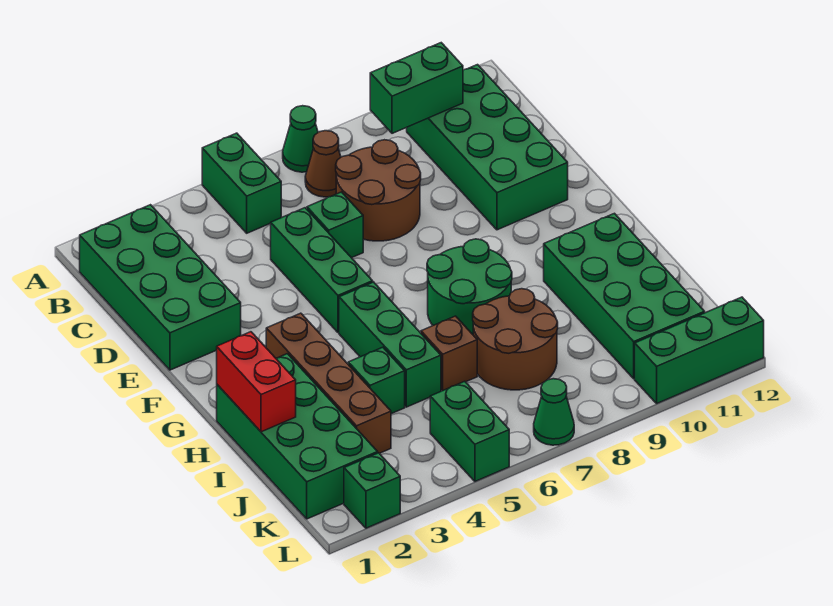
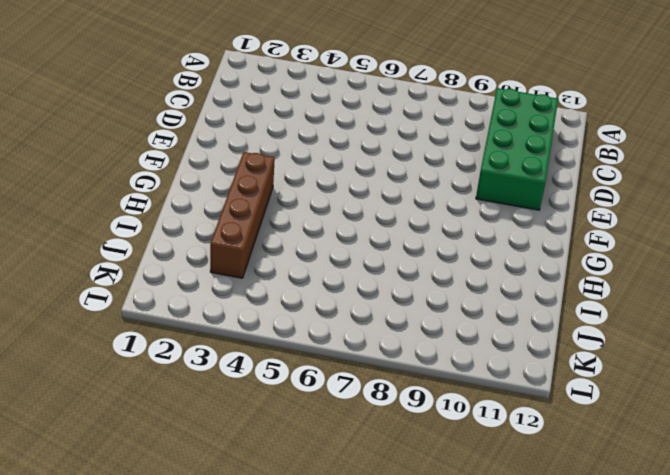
none -> green brick A5:B5 level 1
none -> green cone A7 level 1
none -> green brick B1:E2 level 1

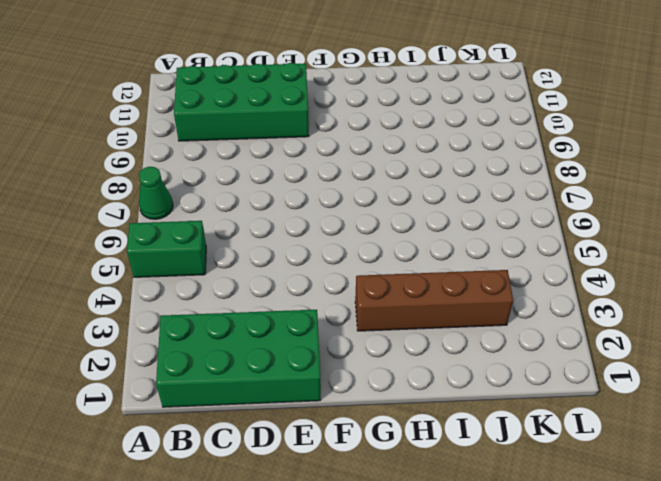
none -> brown cone B7 level 1
none -> brown round brick C7:D8 level 1
none -> green brick D5:F5 level 1

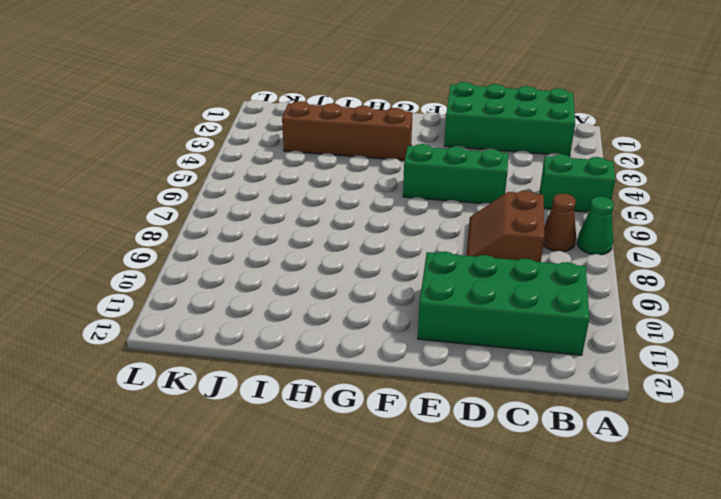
brown slope C7:D8 level 1 top C -> brown round brick C7:D8 level 1
none -> green brick D6 level 1
none -> green brick G5:I5 level 1
none -> green round brick G7:H8 level 1

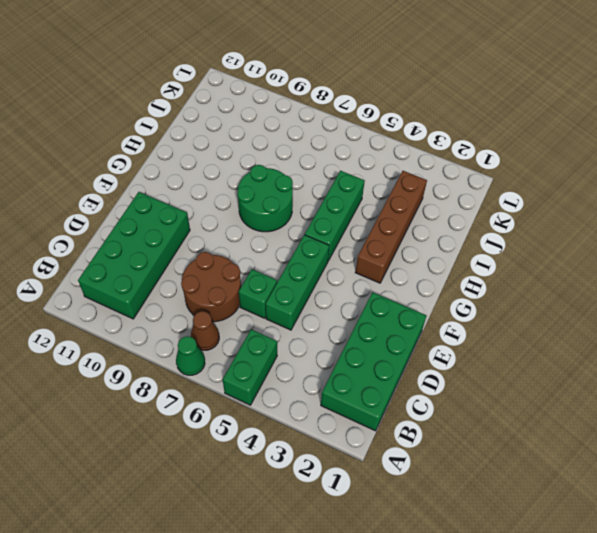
none -> green brick H1:K2 level 1
none -> green brick H10:K11 level 1
none -> green brick I4 level 1

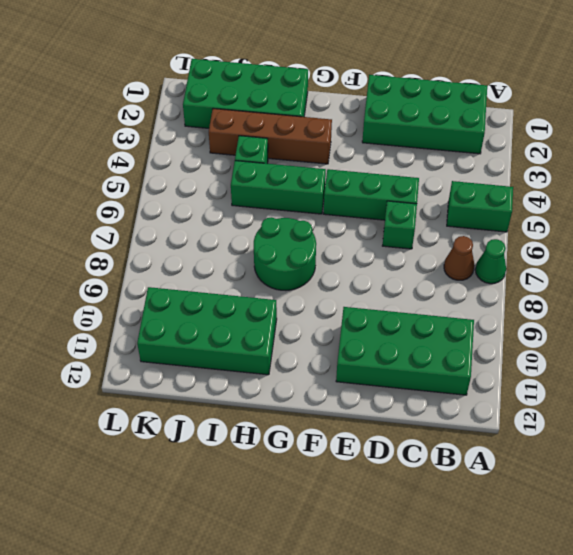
none -> brown round brick C7:D8 level 1
none -> brown brick I6 level 1
none -> brown round brick I7:J8 level 1

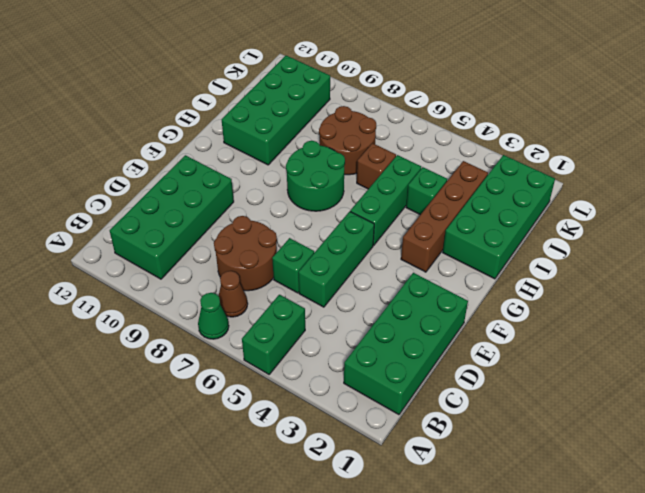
none -> green brick K5:L5 level 1
none -> green brick L2 level 1
none -> green cone L7 level 1

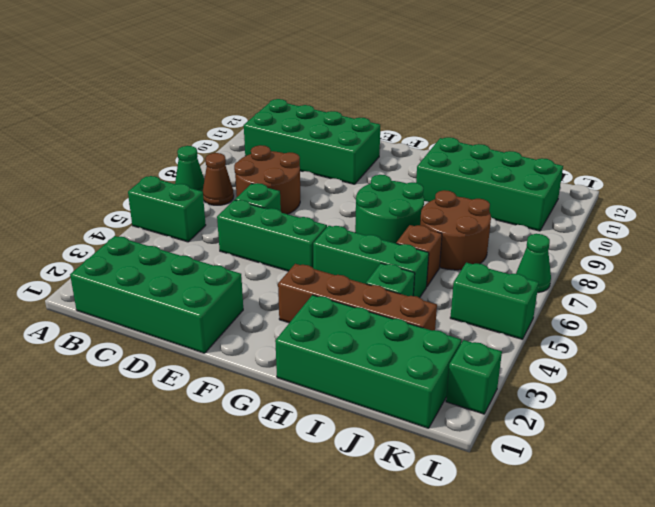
none -> green brick L10:L12 level 1
none -> green brick B9:B10 level 2
none -> red brick H1:I1 level 2

